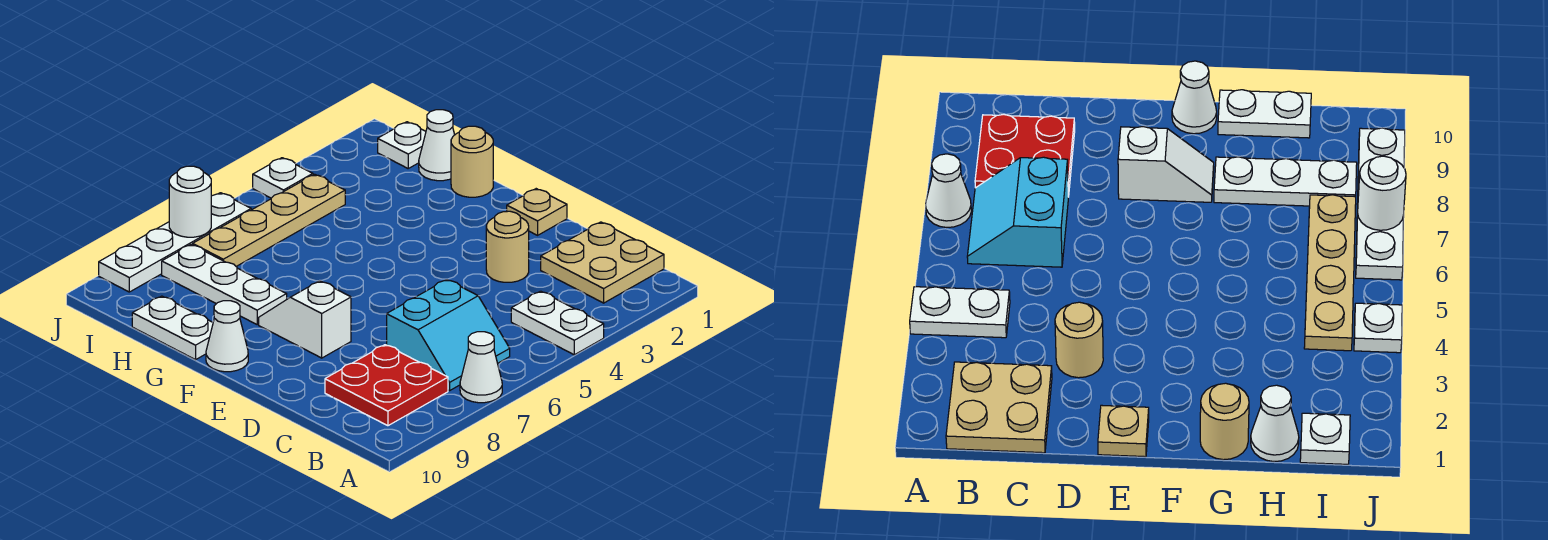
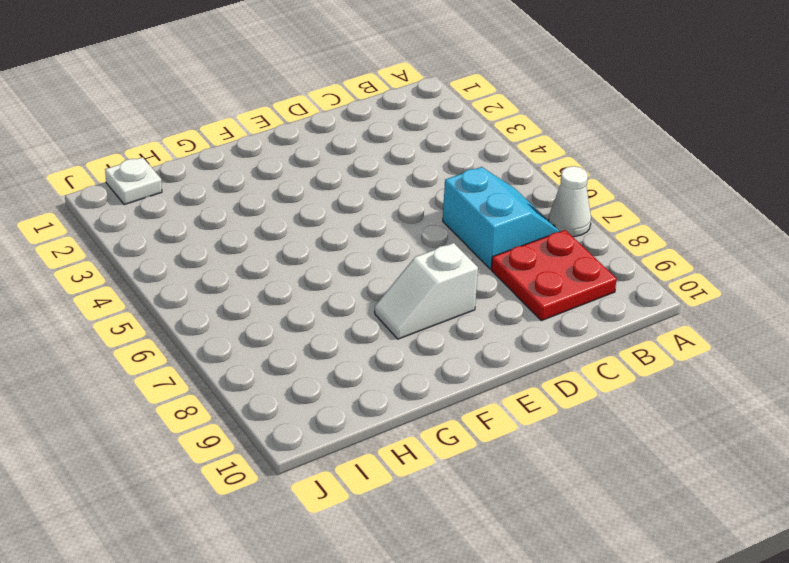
none -> white plate A4:B4 level 1
none -> tan plate B1:C2 level 1
none -> tan round brick D3 level 1

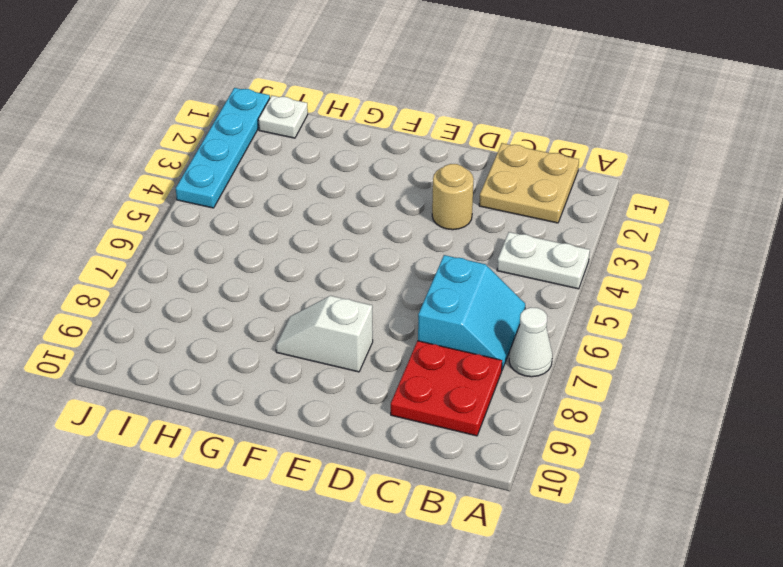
cyan plate J1:J4 level 1 -> white plate J4 level 1
none -> tan plate E1 level 1
none -> white cone F10 level 1
none -> tan round brick G1 level 1

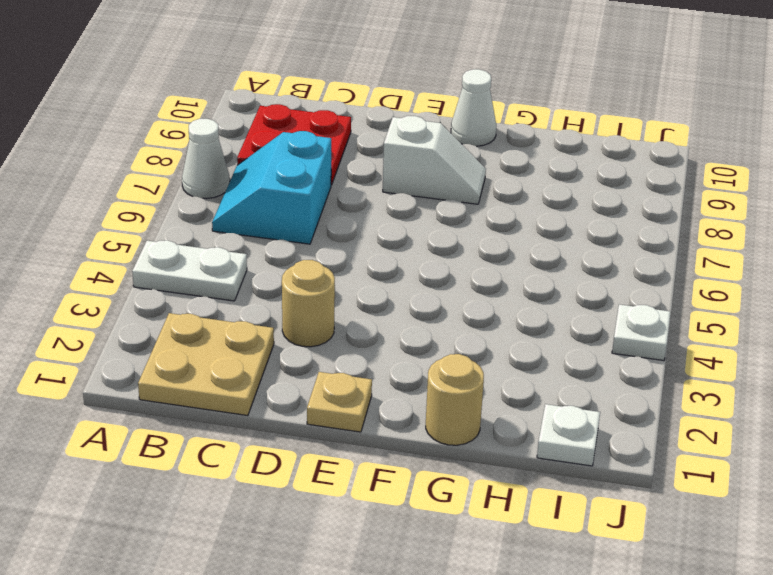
none -> white plate G8:I8 level 1
none -> white plate G10:H10 level 1
none -> white cone H1 level 1

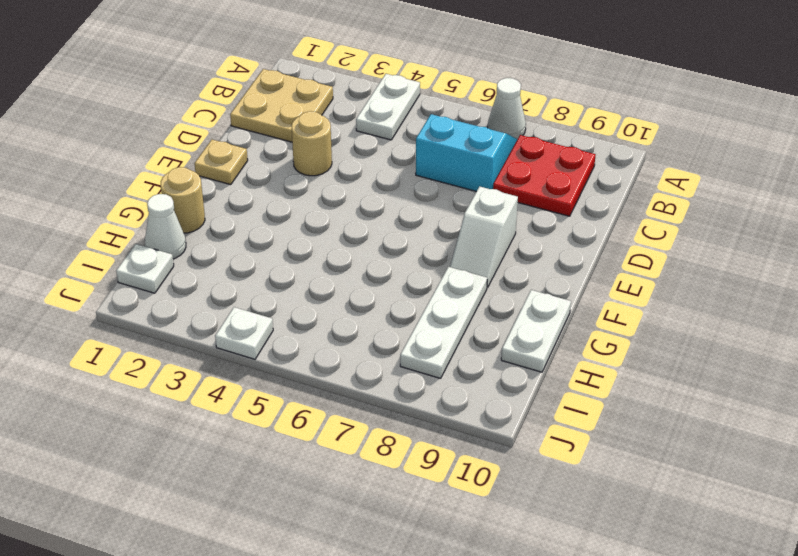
none -> white cone F10 level 1
none -> tan plate I4:I7 level 1
none -> white plate J6:J9 level 1

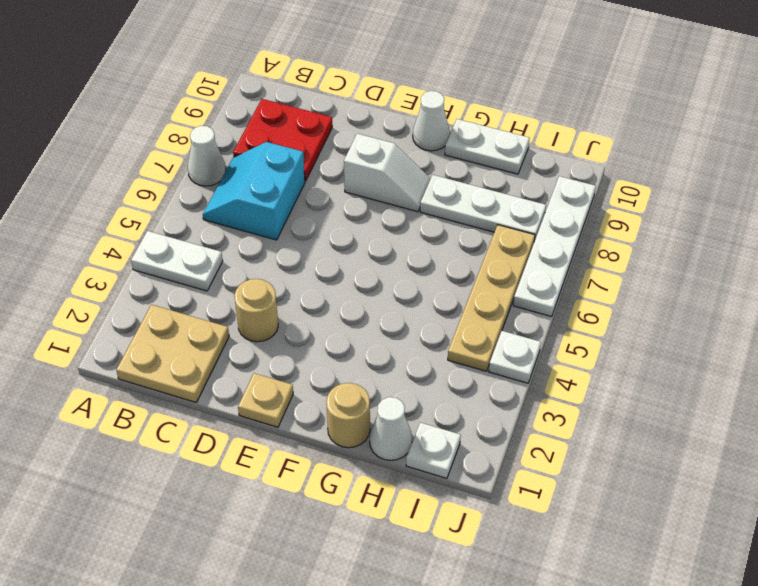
none -> white round brick J7 level 2

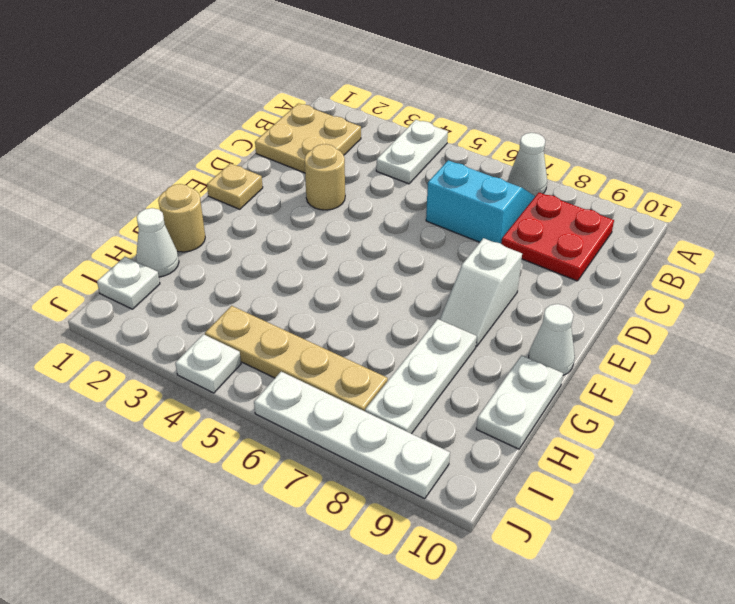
none -> white round brick J7 level 2

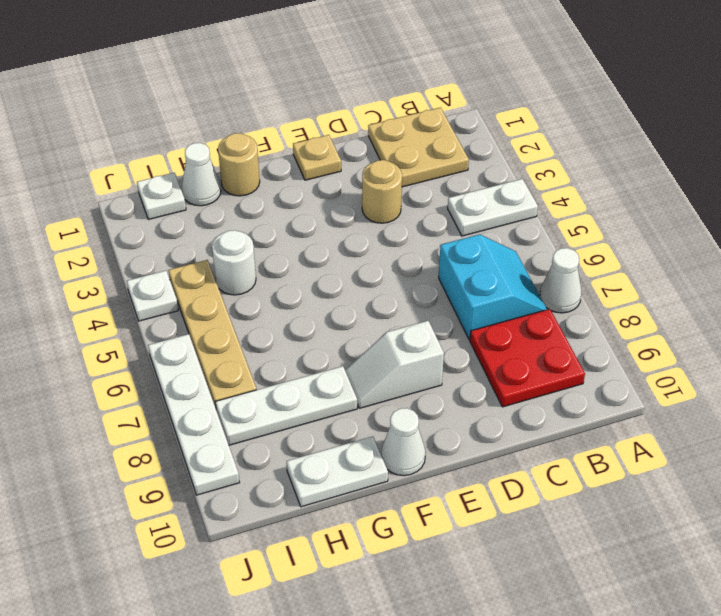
white round brick H4 level 1 -> white round brick J7 level 2

